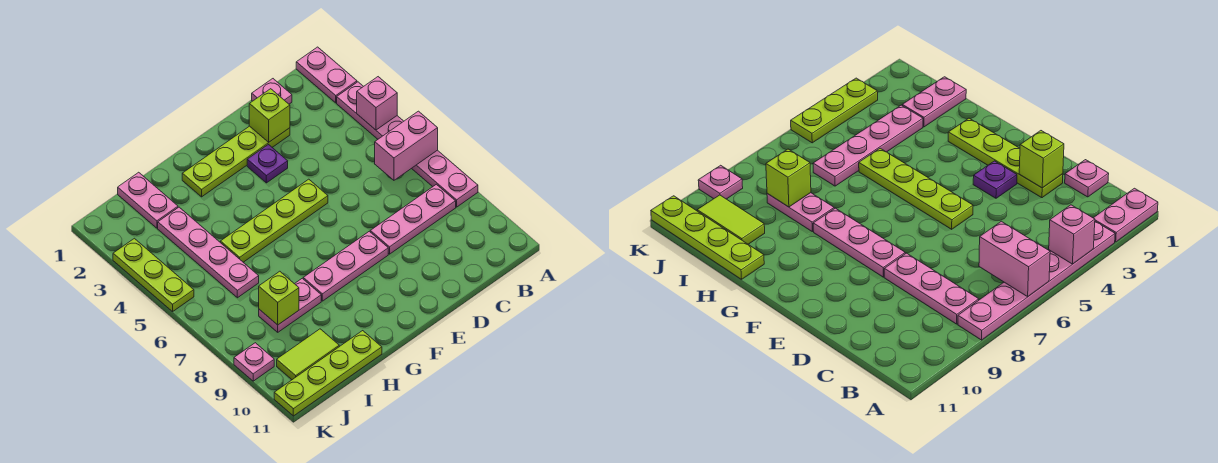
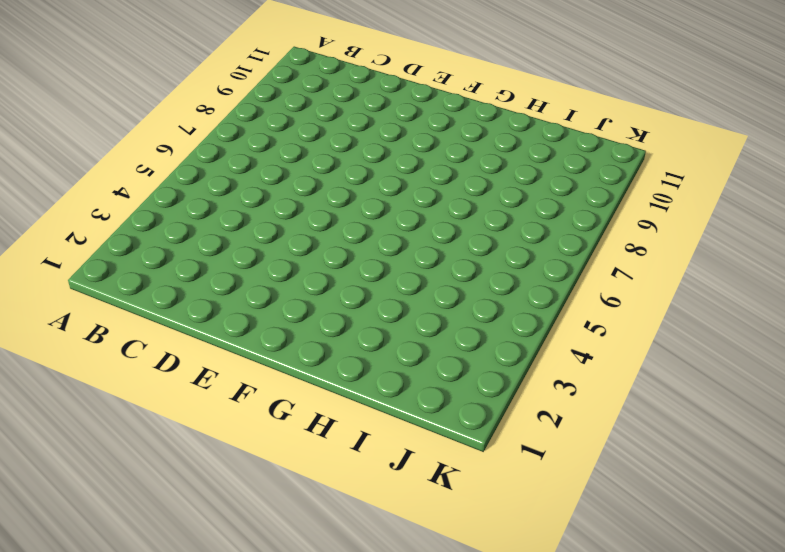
none -> pink plate A1:A2 level 1
none -> pink plate A3:A8 level 1
none -> pink plate B8:D8 level 1

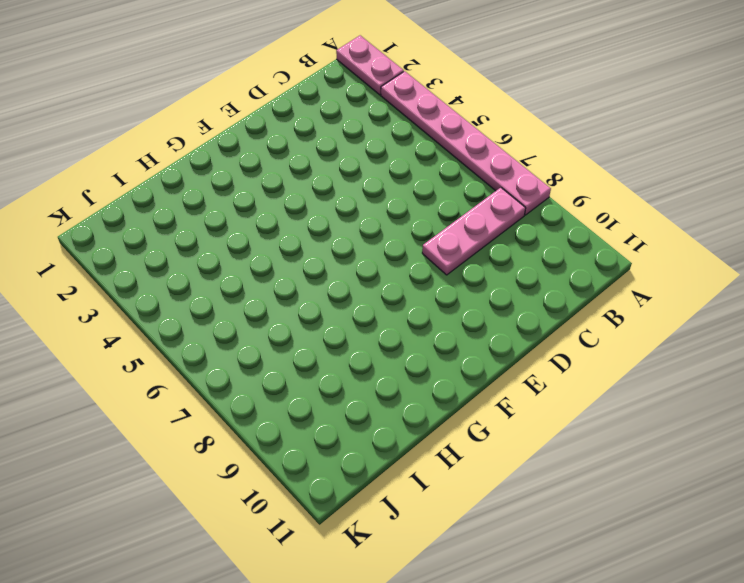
none -> pink plate C1 level 1
none -> lime plate D2:G2 level 1
none -> purple plate E3 level 1

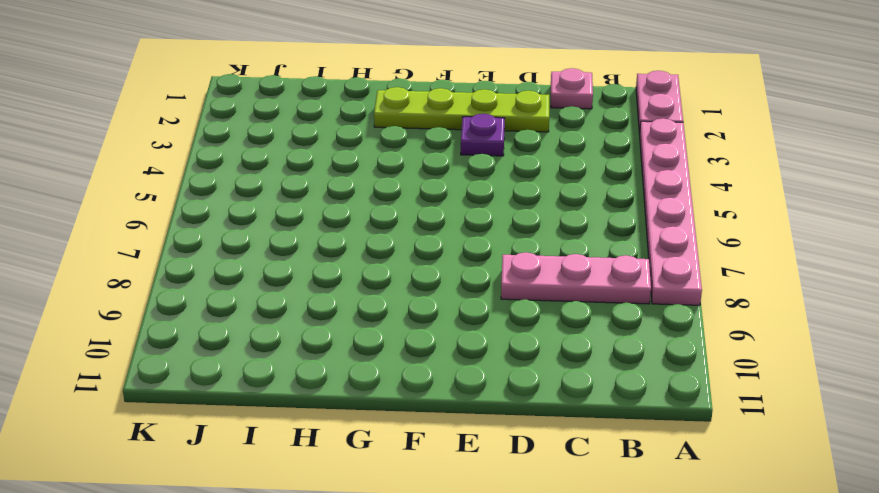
none -> lime plate E5:H5 level 1
none -> pink plate E8:G8 level 1
none -> pink plate H8:I8 level 1

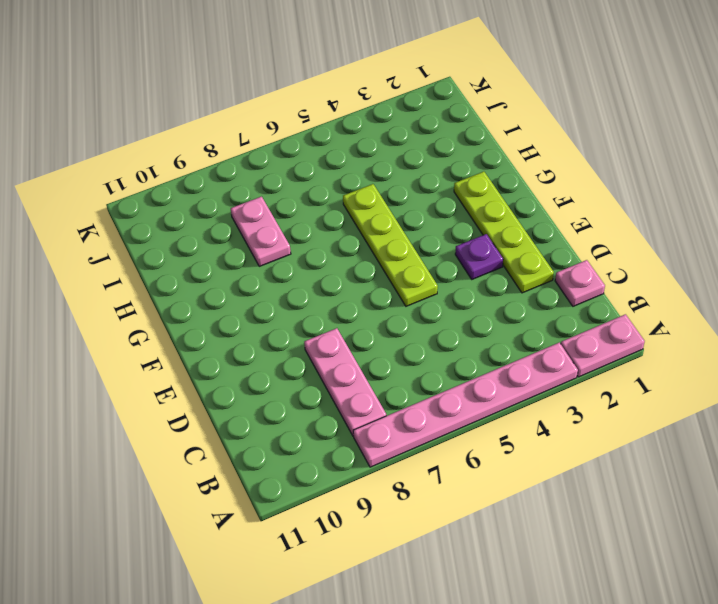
none -> pink plate E8:G8 level 1
none -> lime plate H11:K11 level 1
none -> pink plate I1:I2 level 1

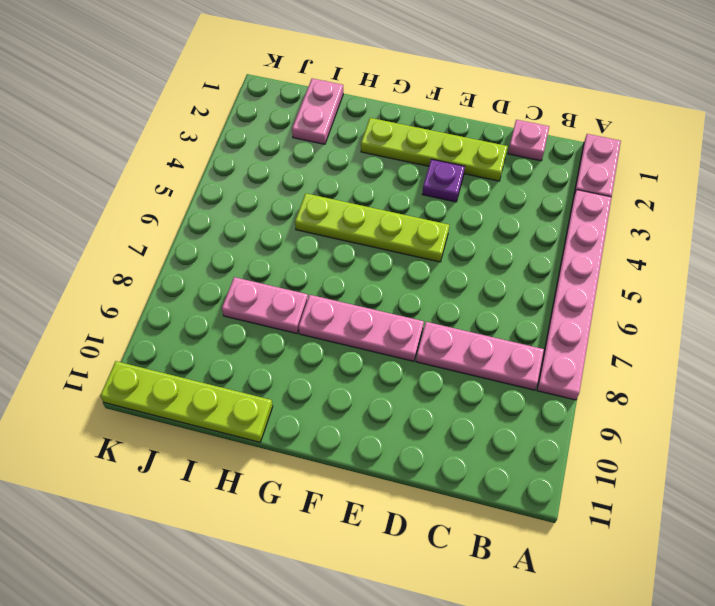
none -> pink plate I3:I6 level 1
none -> lime tile I10:J10 level 1
none -> lime plate K3:K5 level 1

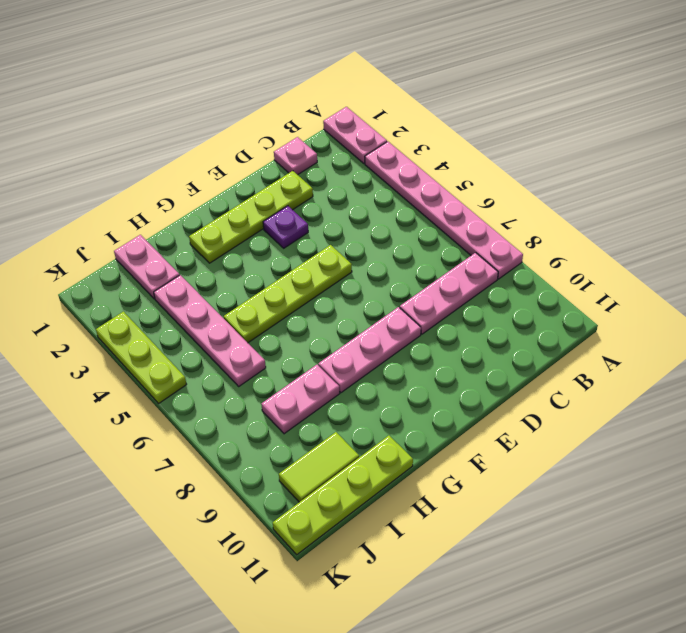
none -> pink plate K9 level 1
none -> pink brick A4 level 2
none -> pink brick A6:B6 level 2

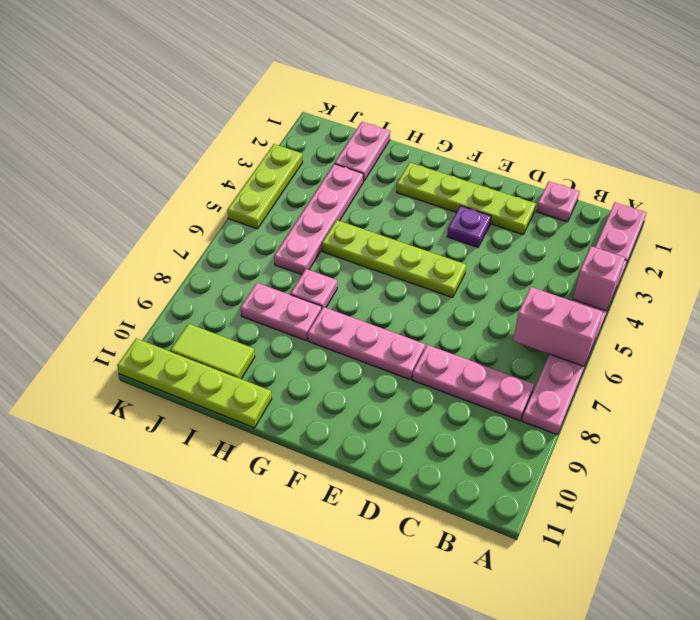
pink plate H7 level 1 -> pink plate K9 level 1
none -> lime brick D2 level 2
none -> lime brick I8 level 2

